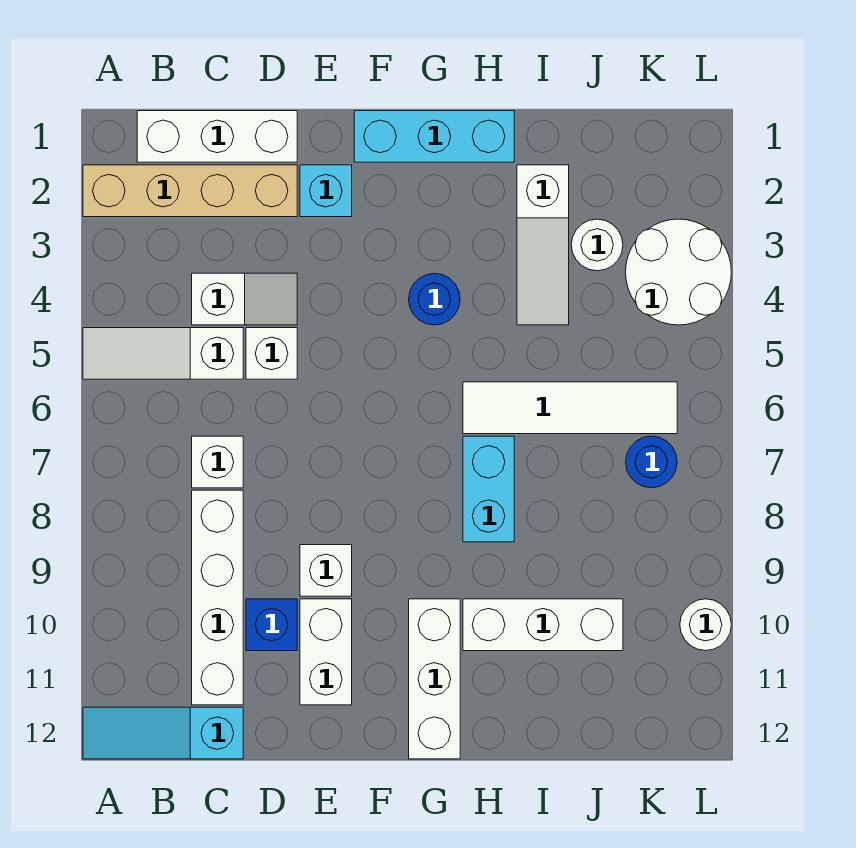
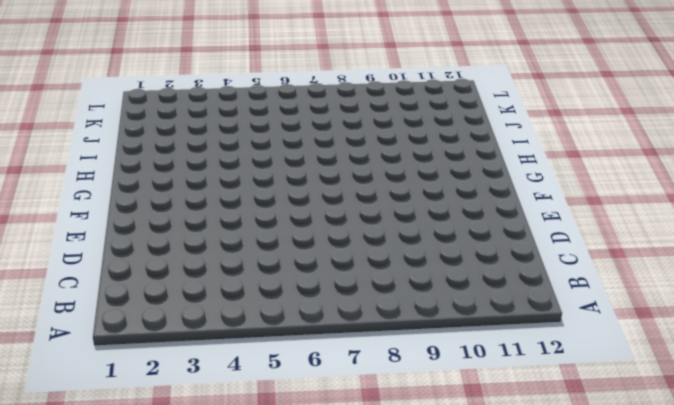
none -> tan brick A2:D2 level 1
none -> white slope A5:C5 level 1 top C
none -> cyan slope A12:C12 level 1 top C

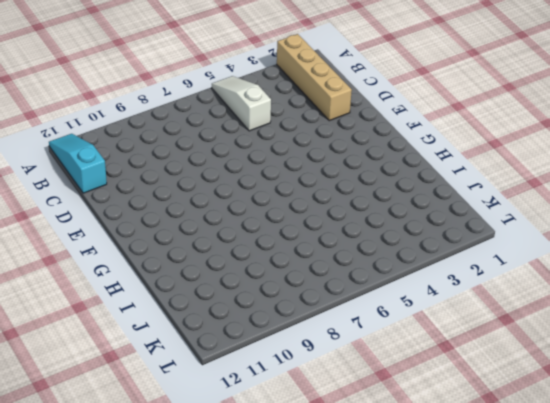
none -> white brick B1:D1 level 1
none -> white slope C4:D4 level 1 top C
none -> white brick C7 level 1

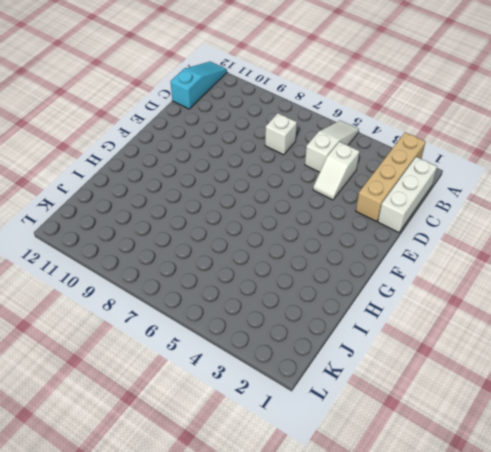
none -> white brick C8:C11 level 1
none -> white brick D5 level 1
none -> blue brick D10 level 1

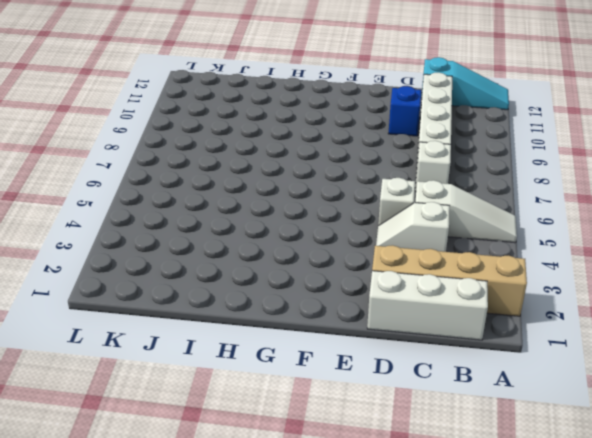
none -> cyan brick E2 level 1
none -> white brick E9 level 1
none -> white brick E10:E11 level 1

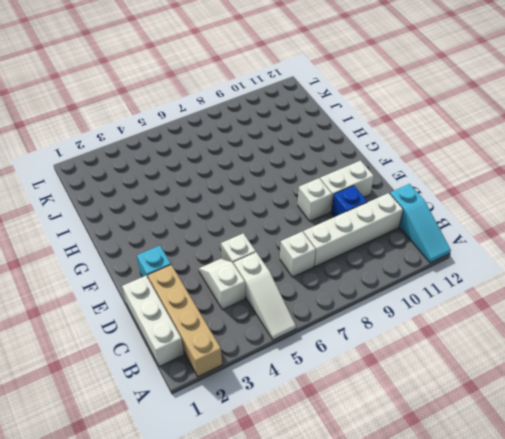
none -> cyan brick F1:H1 level 1
none -> blue round brick G4 level 1
none -> white brick G10:G12 level 1

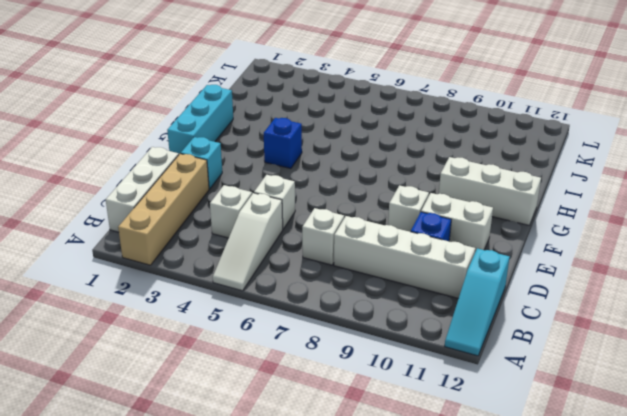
blue brick G4 level 1 -> blue round brick G4 level 1
none -> white tile H6:K6 level 1
none -> cyan brick H7:H8 level 1
none -> white brick H10:J10 level 1

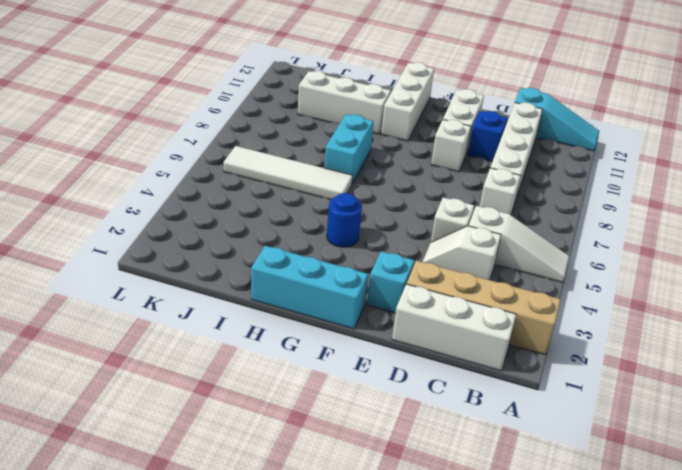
none -> white slope I2:I4 level 1 top 2
none -> white round brick J3 level 1
none -> white round brick K3:L4 level 1

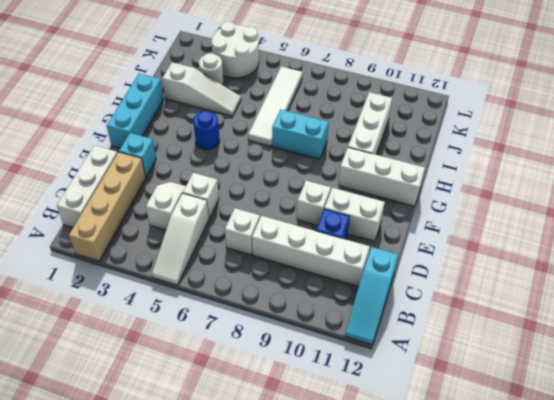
none -> blue round brick K7 level 1
none -> white round brick L10 level 1

